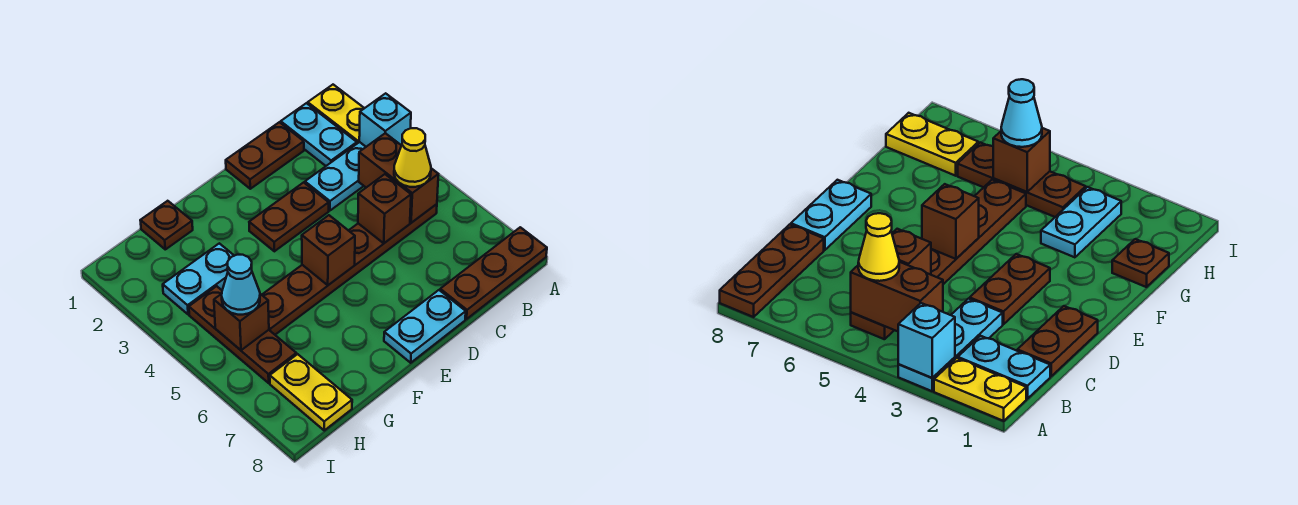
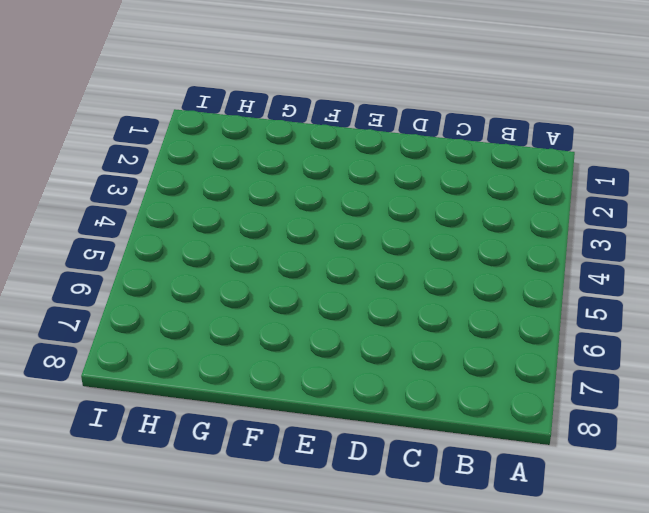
none -> yellow plate A1:A2 level 1
none -> cyan plate A3:C3 level 1
none -> brown plate A8:C8 level 1

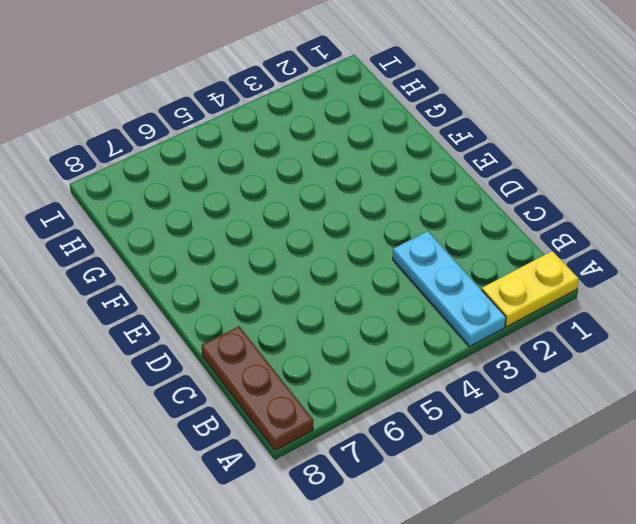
none -> cyan plate B1:B2 level 1
none -> brown plate B5:G5 level 1
none -> brown plate C1:D1 level 1

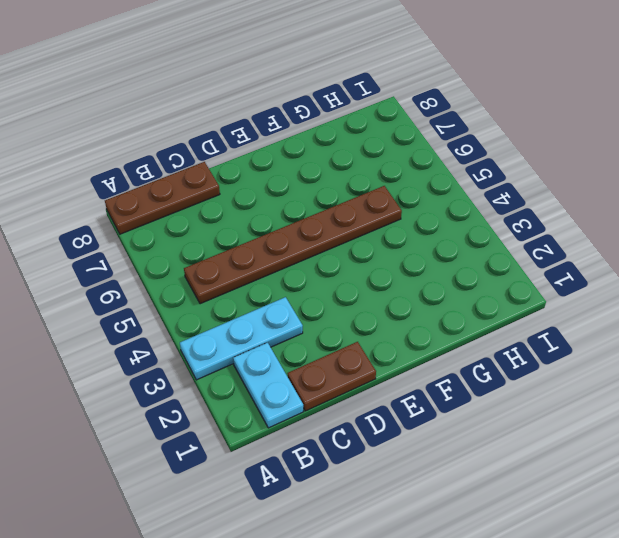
none -> yellow plate A1:A2 level 1
none -> brown plate D3:E3 level 1
none -> cyan plate D8:E8 level 1

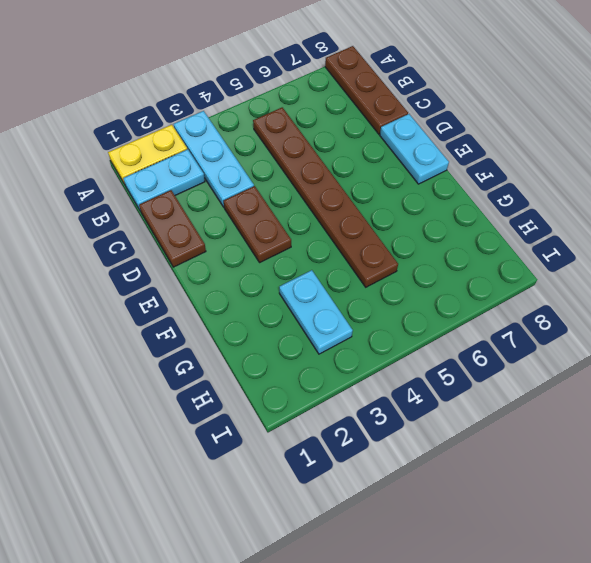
none -> brown plate G1 level 1
none -> brown plate H4:H6 level 1
none -> yellow plate H7:H8 level 1

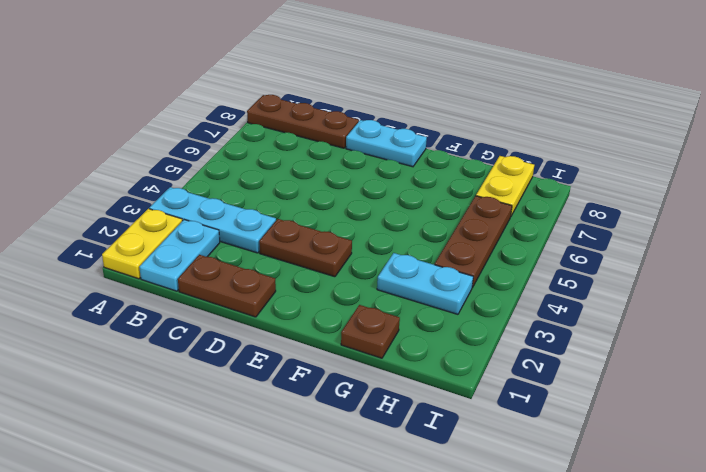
none -> brown plate B5:G5 level 1
none -> cyan brick A3 level 2
none -> brown brick B4:B5 level 2

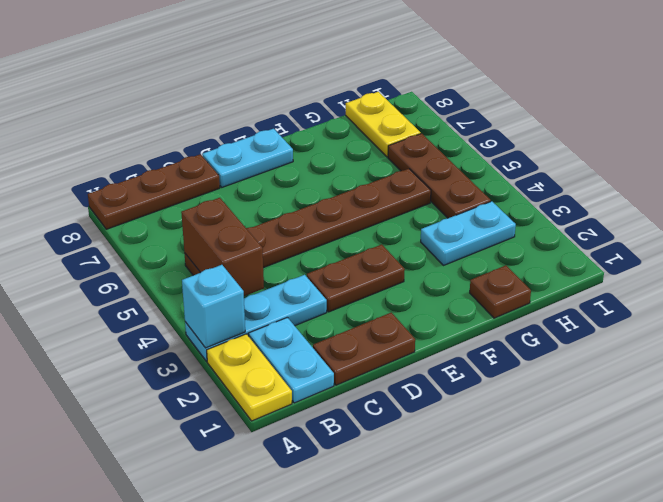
none -> brown brick C5 level 2
none -> brown brick E5 level 2
none -> brown brick H5 level 2

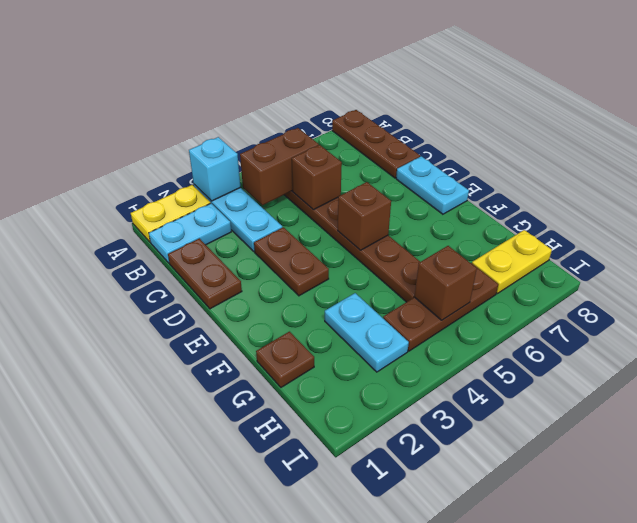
none -> yellow cone B5 level 3
none -> cyan cone H5 level 3

